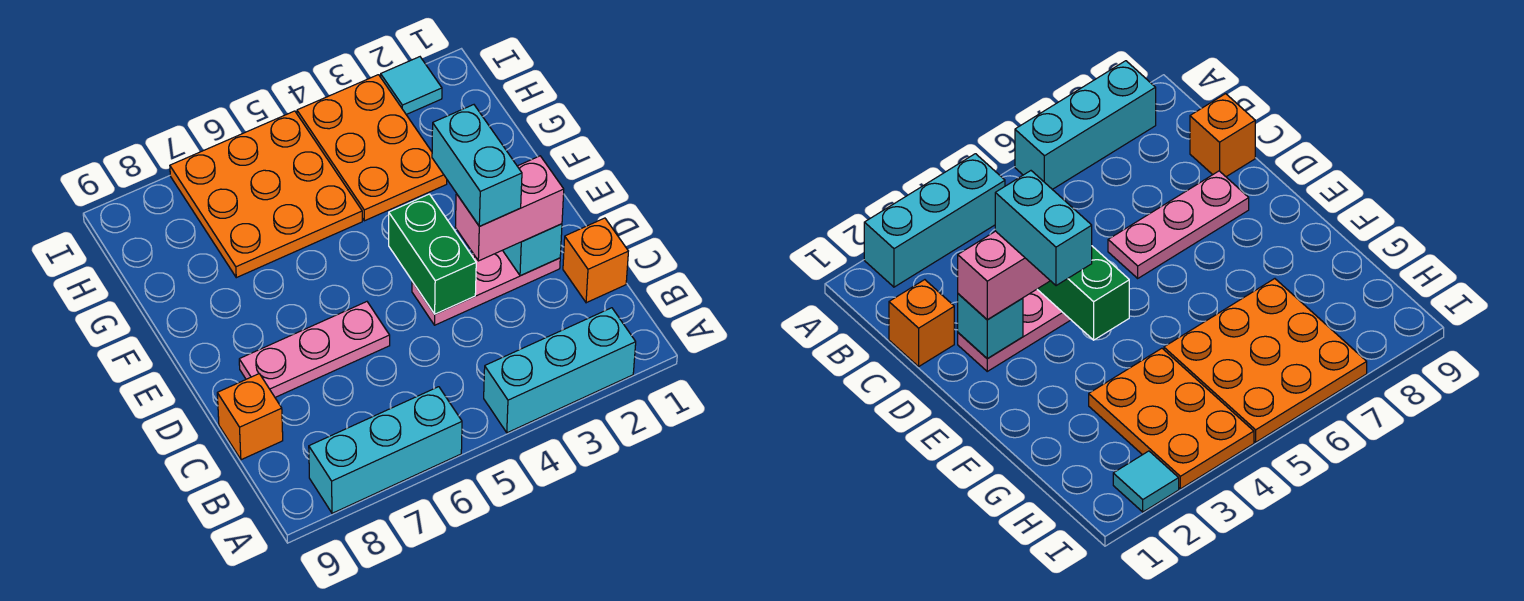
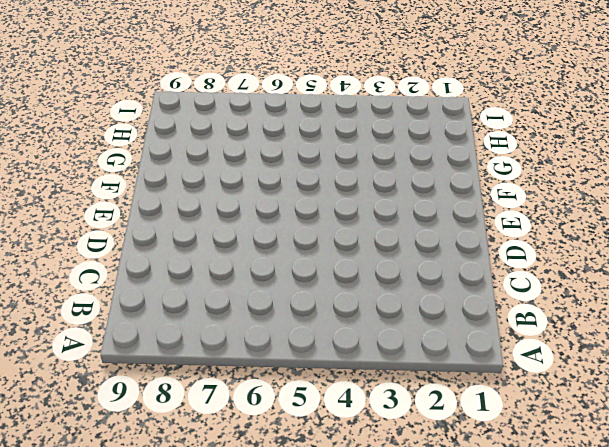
none -> cyan brick A2:A4 level 1
none -> cyan brick A6:A8 level 1
none -> orange brick C1 level 1

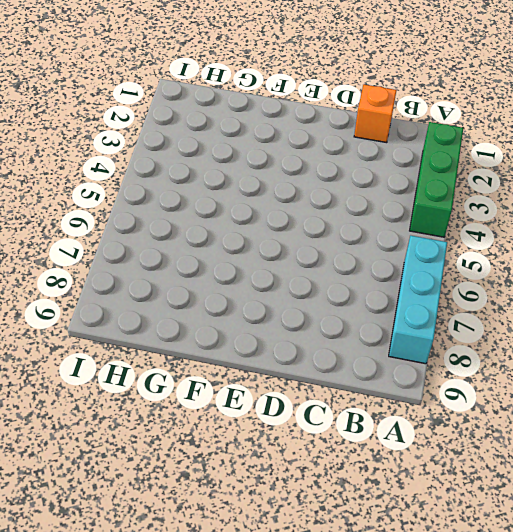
green brick A2:A4 level 1 -> cyan brick A2:A4 level 1
none -> orange brick C9 level 1
none -> pink plate D2:D4 level 1
none -> pink plate D6:D8 level 1

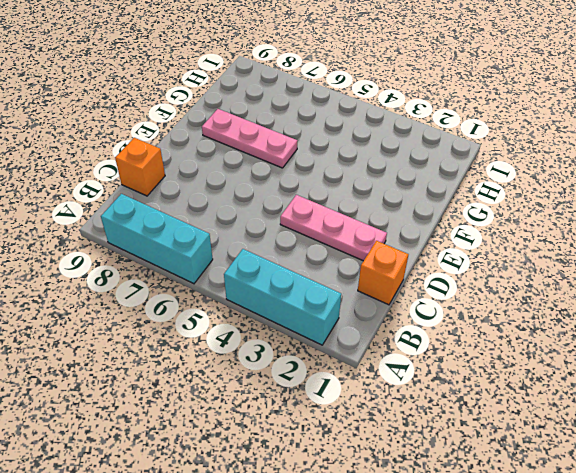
pink plate F6:F8 level 1 -> pink plate D6:D8 level 1
none -> orange plate G3:I4 level 1
none -> orange plate G5:I7 level 1
none -> cyan tile I2 level 1

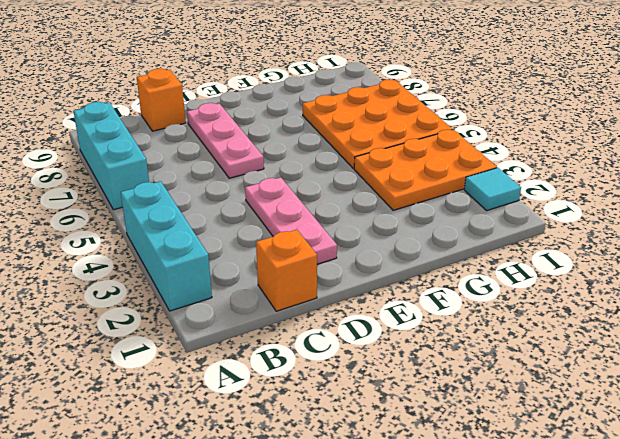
none -> cyan brick D2 level 2
none -> green brick D4:E4 level 2
none -> pink brick D2:D3 level 3

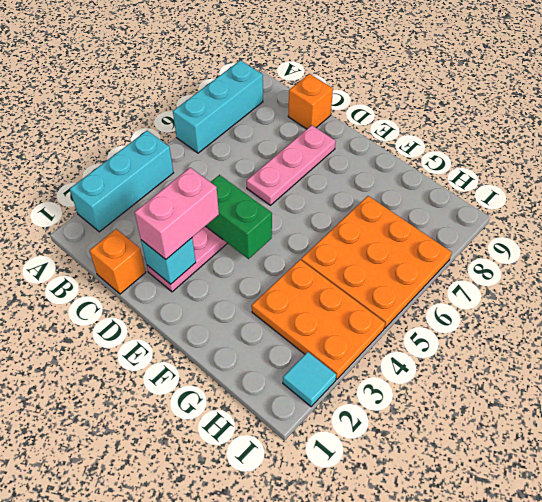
none -> cyan brick D3:E3 level 4

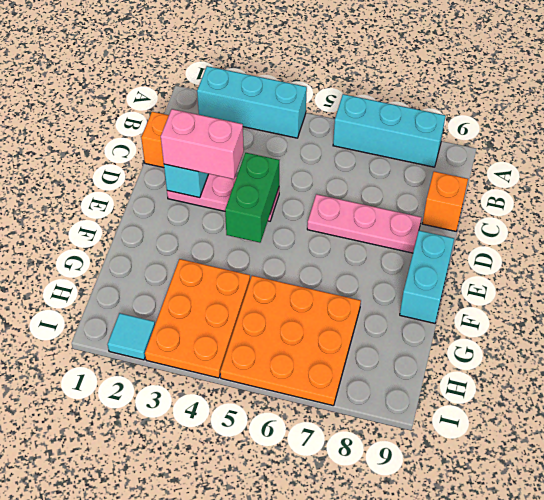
cyan brick E9:F9 level 1 -> cyan brick D3:E3 level 4

